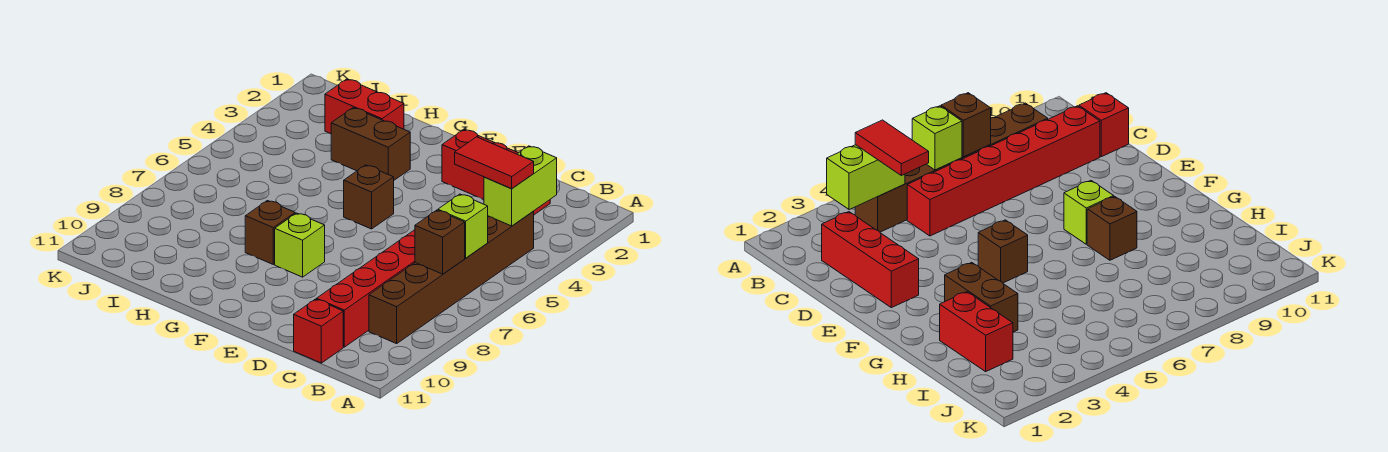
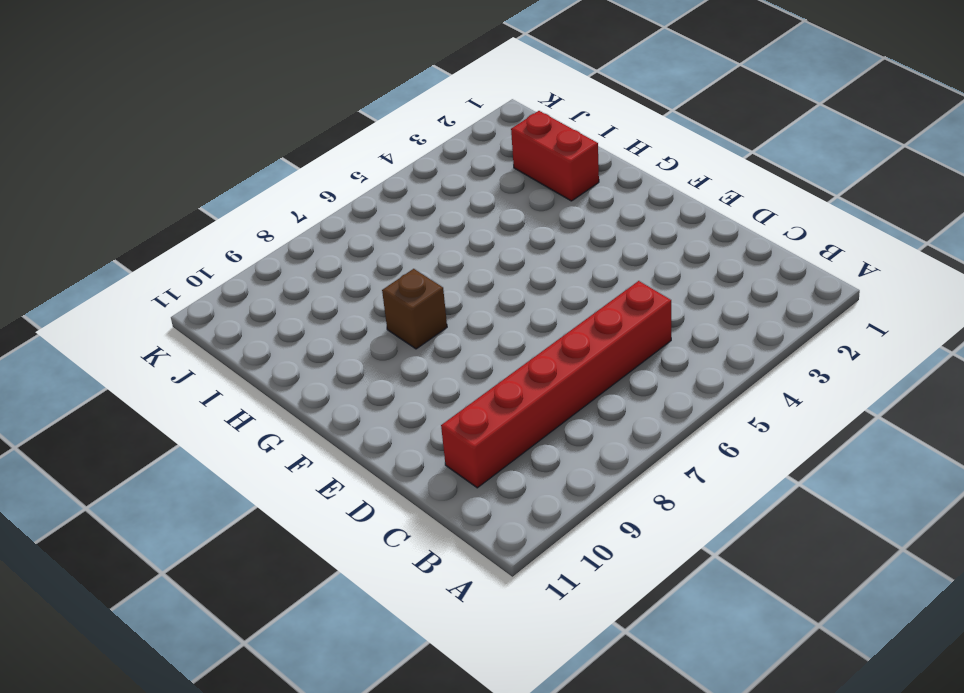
none -> brown brick B4:B9 level 1
none -> red brick C2:E2 level 1
none -> red brick C11 level 1

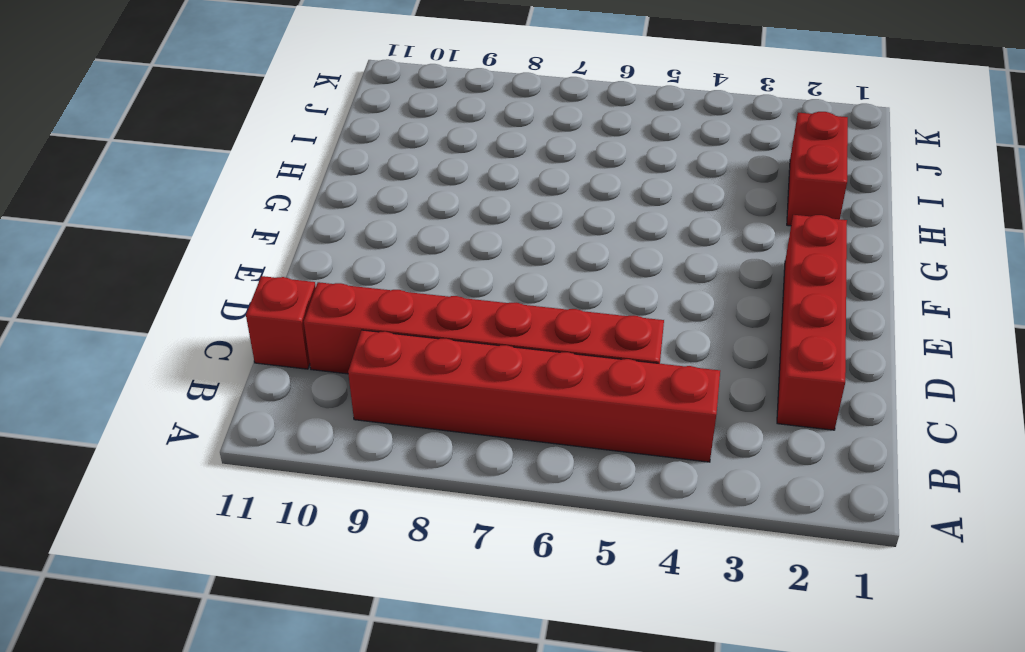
red brick B4:B9 level 1 -> brown brick B4:B9 level 1
red brick C2:F2 level 1 -> red brick C2:E2 level 1
none -> brown brick F5 level 1
none -> lime brick F8 level 1
none -> brown brick G3:H3 level 1

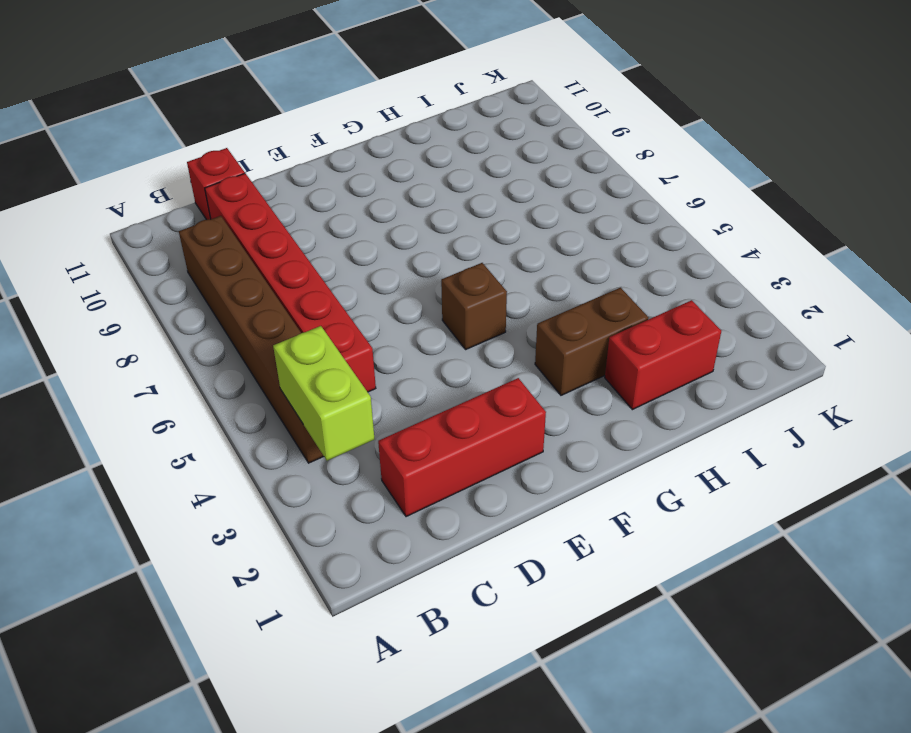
none -> lime brick F8 level 1
none -> brown brick G8 level 1
none -> lime brick B6 level 2

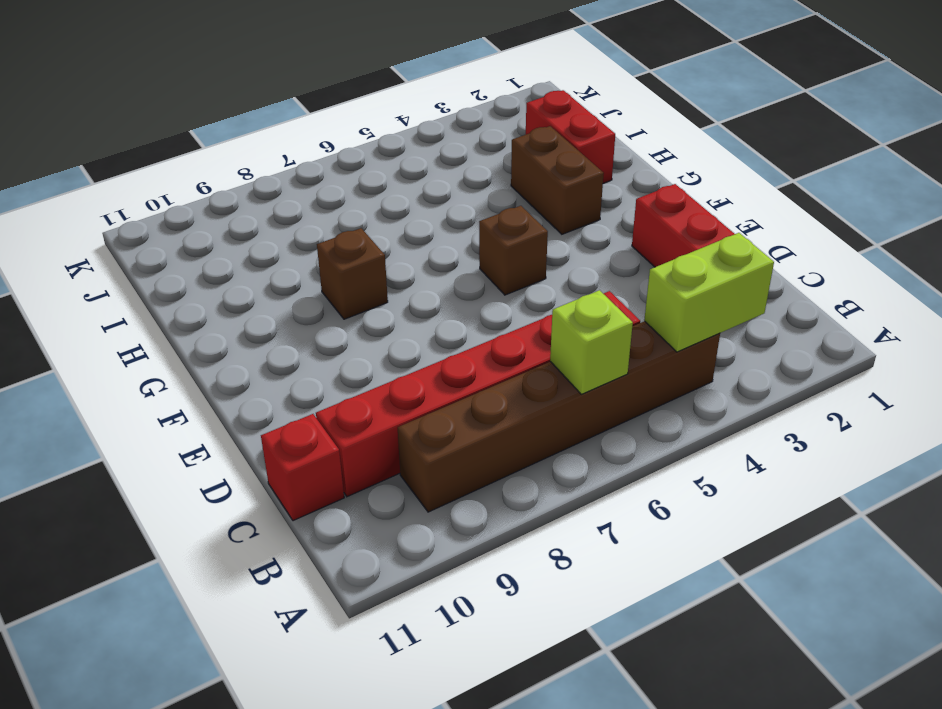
none -> lime brick F8 level 1
none -> brown brick B7 level 2
none -> red tile B4:C4 level 3

